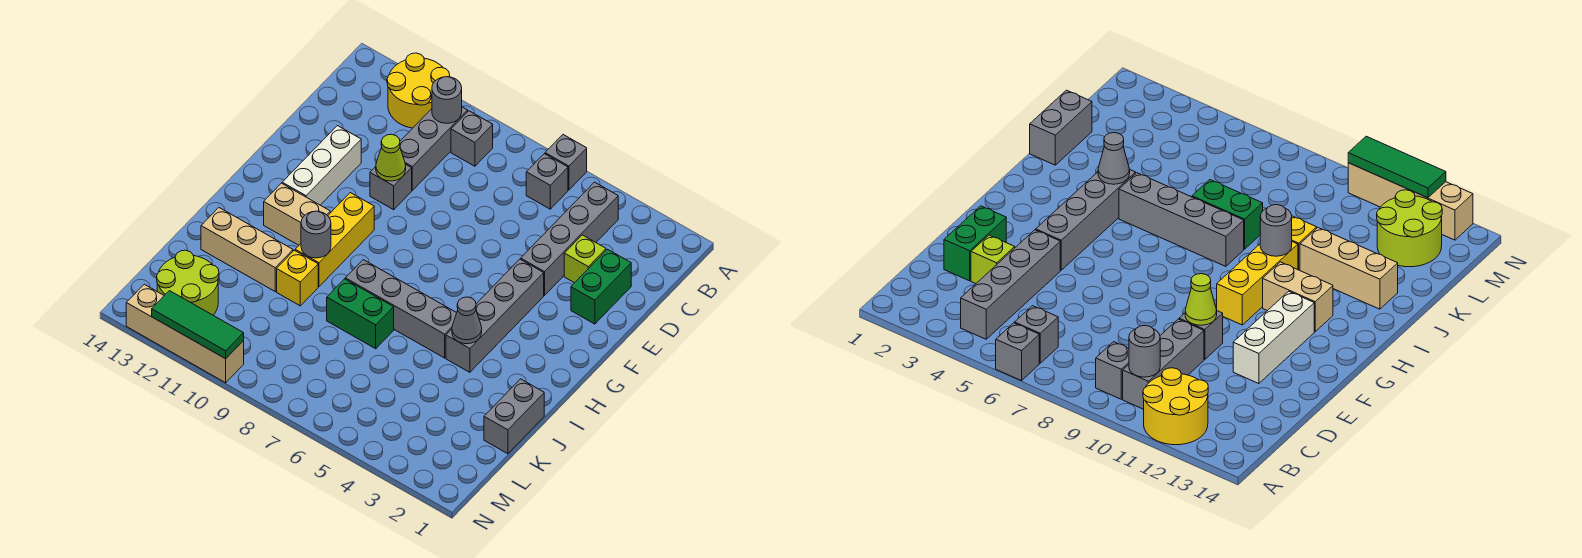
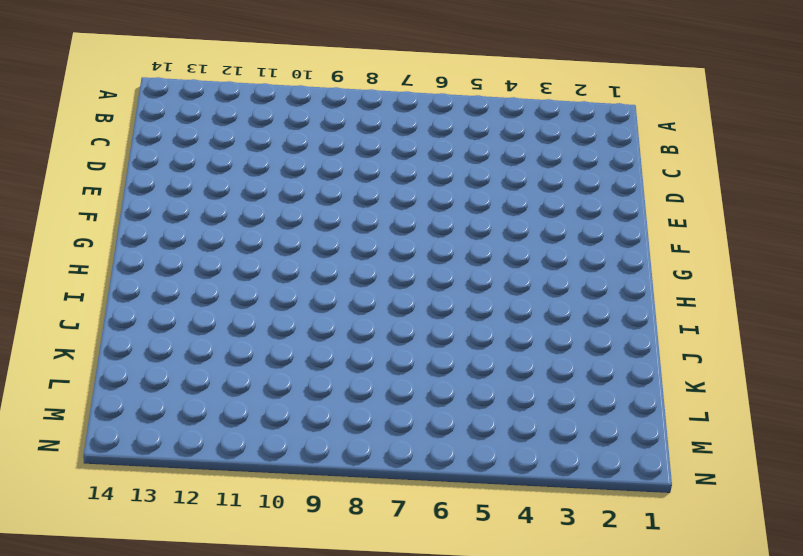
none -> grey brick A6 level 1
none -> yellow round brick A11:B12 level 1
none -> grey brick B4:E4 level 1

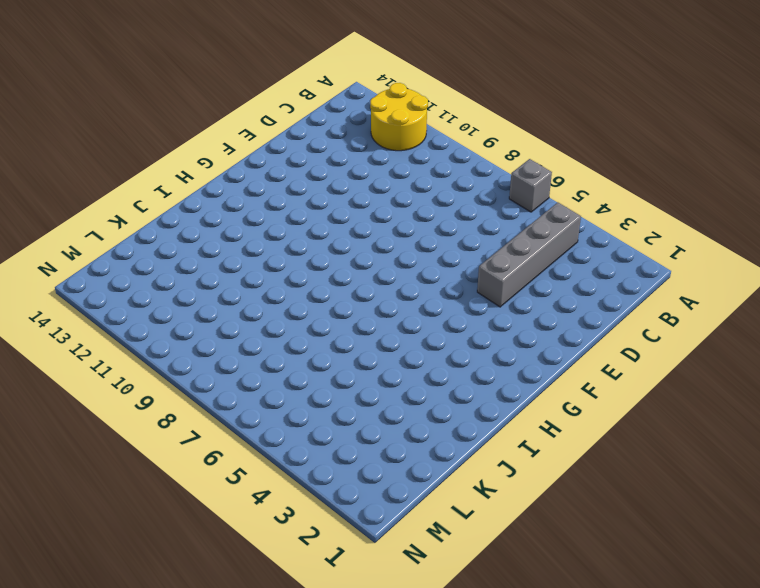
none -> grey brick B6 level 1
none -> grey brick B9 level 1
none -> grey brick B10:D10 level 1

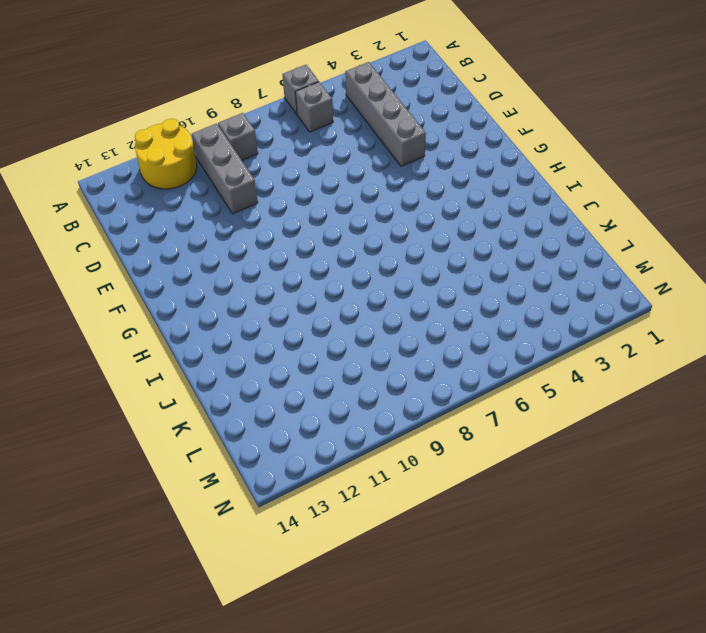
none -> green brick D2:E2 level 1
none -> lime brick D3 level 1
none -> grey brick E10 level 1

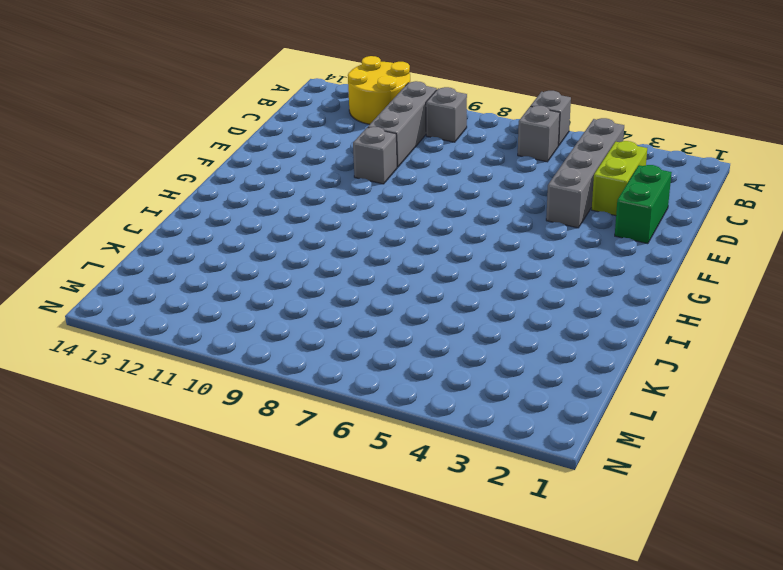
lime brick C3:D3 level 1 -> lime brick D3 level 1
none -> white brick E12:G12 level 1
none -> grey brick F4:I4 level 1
none -> yellow brick G10:I10 level 1

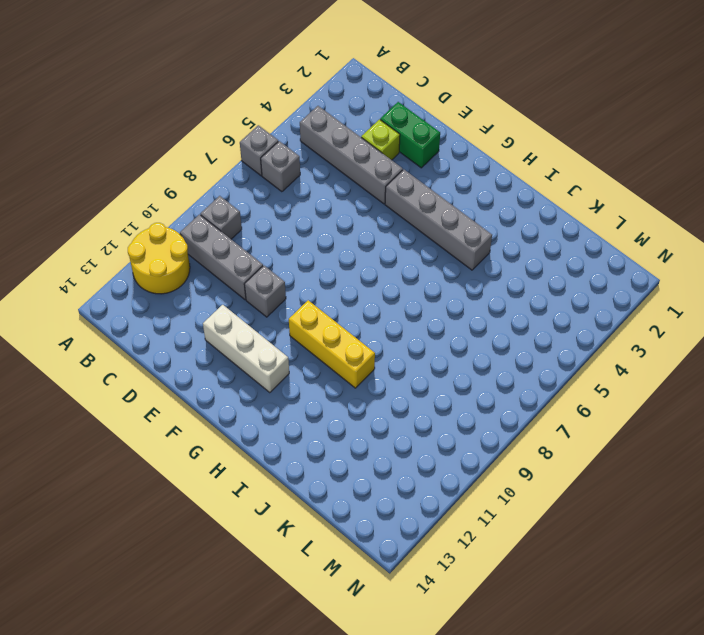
none -> tan brick H11:H12 level 1
none -> grey brick I5:I8 level 1
none -> grey brick J1:K1 level 1

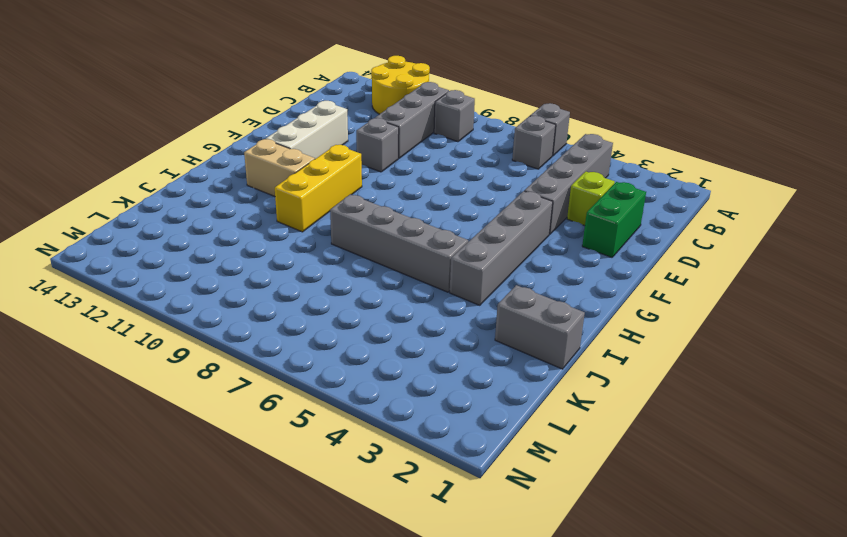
grey brick J1:J2 level 1 -> grey brick J1:K1 level 1
none -> green brick J7:J8 level 1
none -> yellow brick J10 level 1
none -> tan brick J11:J13 level 1

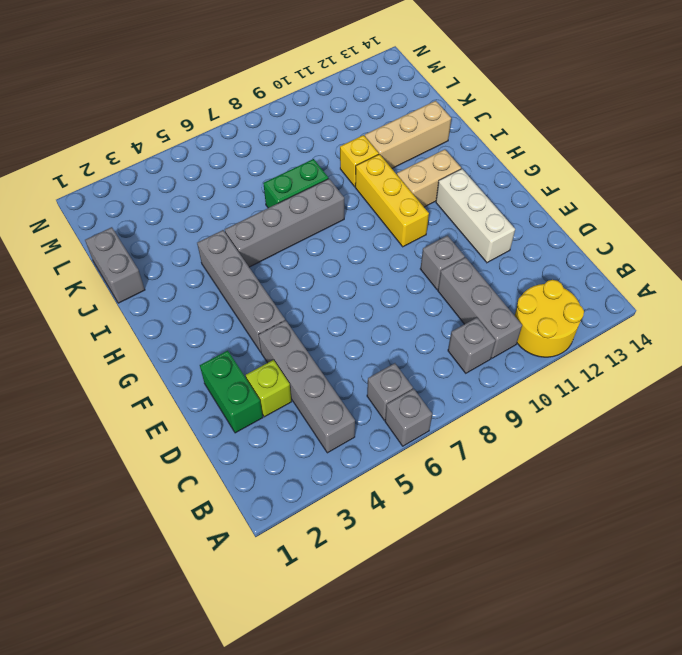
none -> lime round brick L12:M13 level 1
none -> tan brick N10:N13 level 1
none -> grey round brick B10 level 2

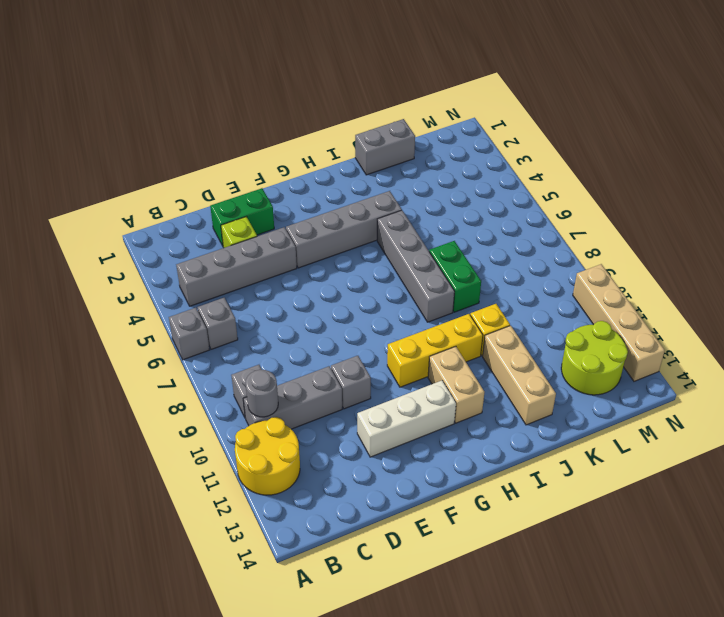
none -> lime cone E10 level 2
none -> grey cone I4 level 2
none -> grey round brick I10 level 2

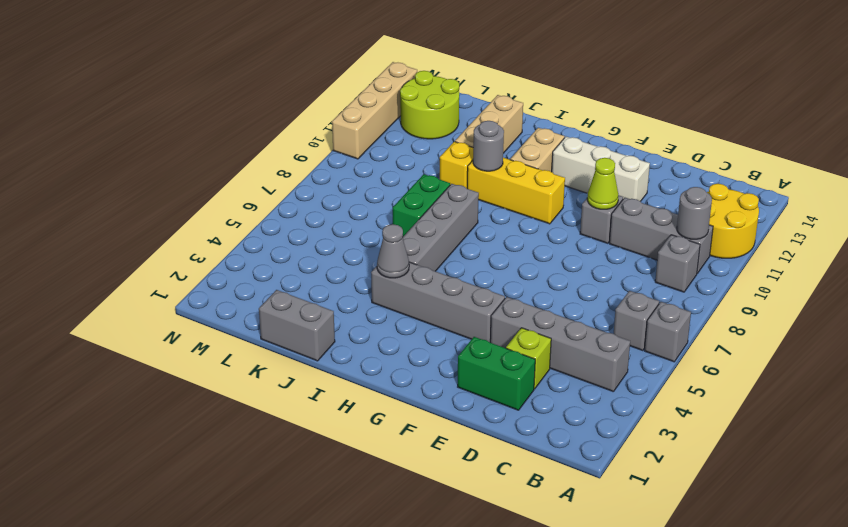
none -> green tile N10:N12 level 2

